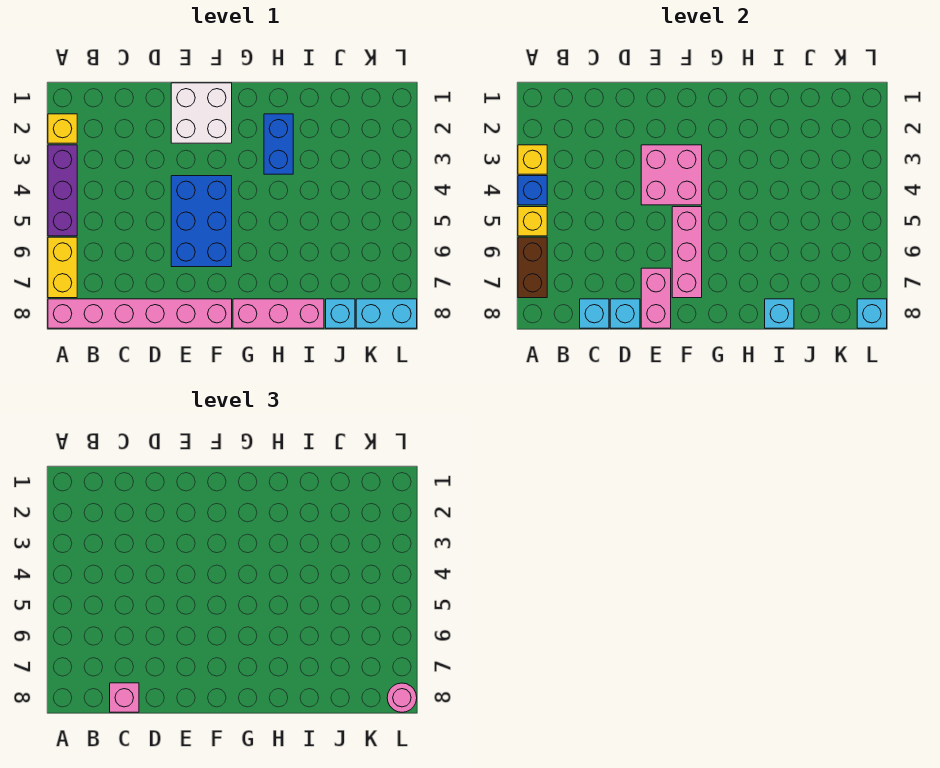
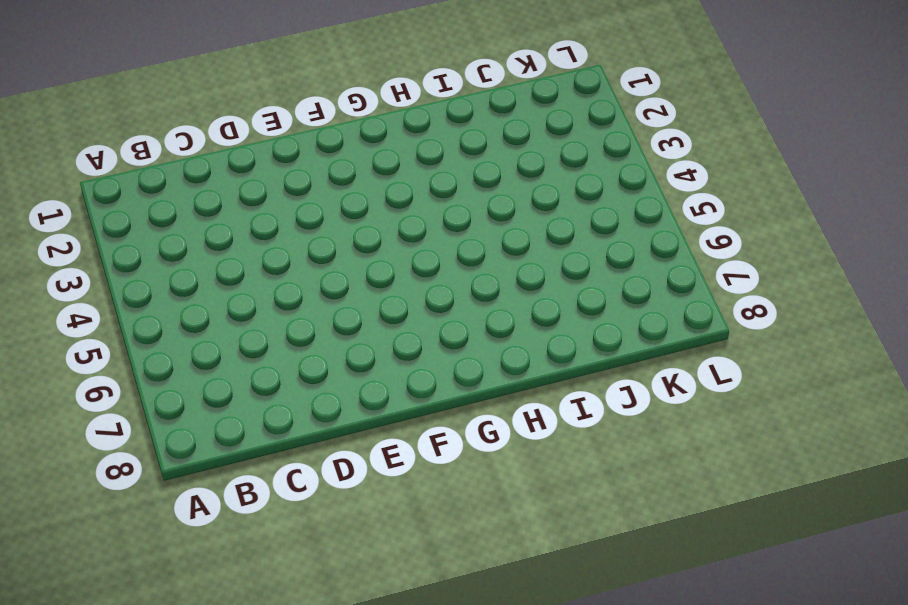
none -> yellow brick A2 level 1
none -> purple brick A3:A5 level 1
none -> yellow brick A6:A7 level 1

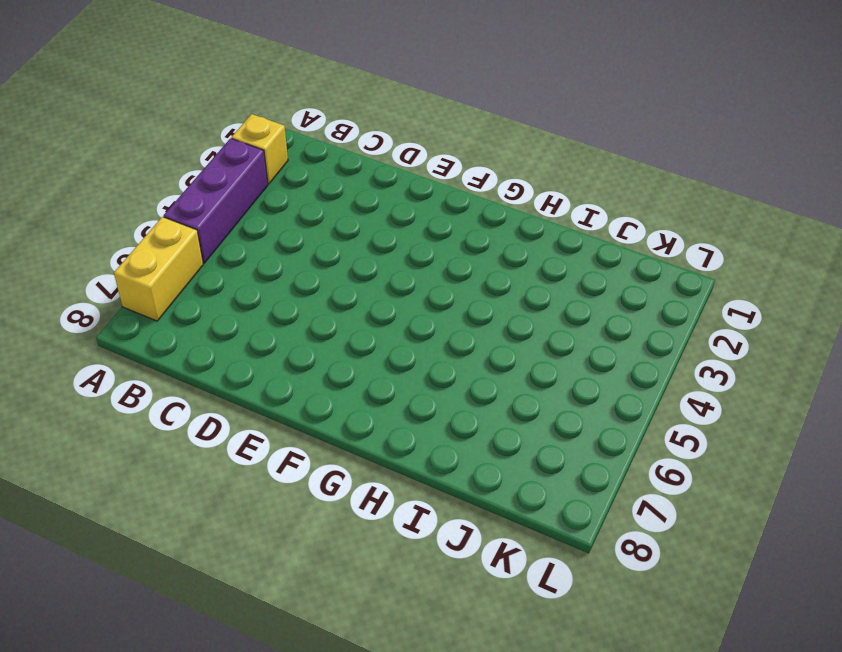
none -> pink brick A8:F8 level 1
none -> white brick E1:F2 level 1
none -> blue brick E4:F6 level 1

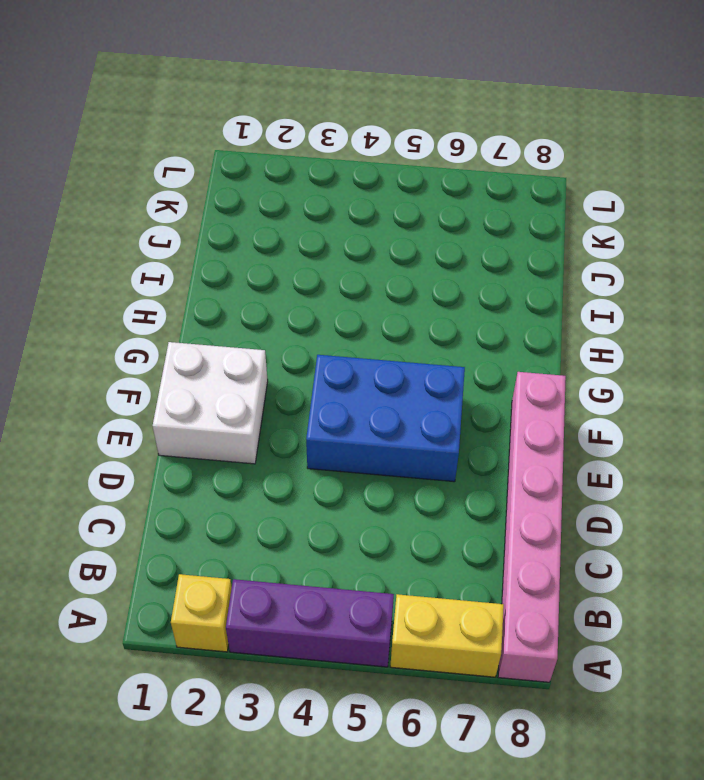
none -> pink brick G8:I8 level 1
none -> blue brick H2:H3 level 1
none -> cyan brick J8 level 1

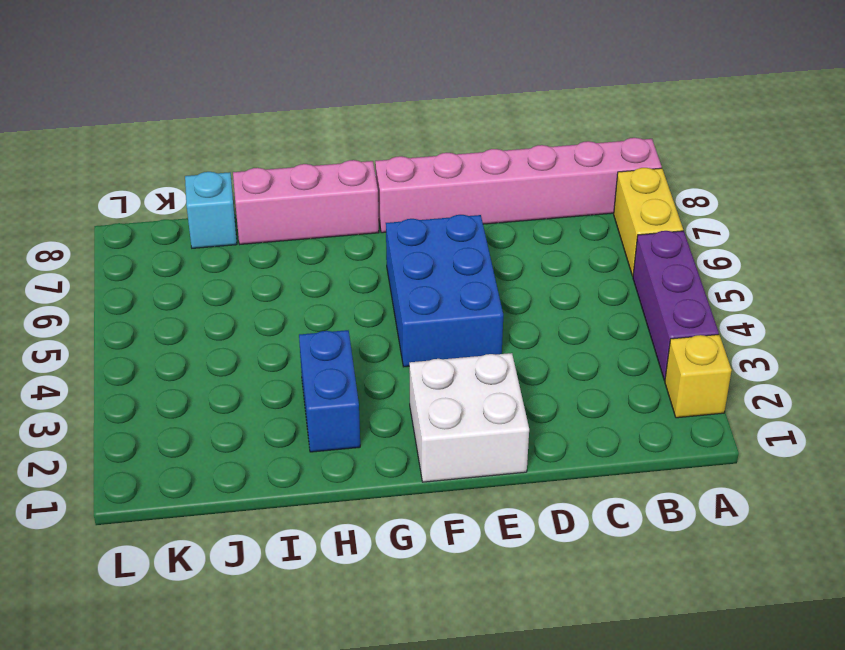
none -> cyan brick K8:L8 level 1
none -> yellow brick A3 level 2
none -> blue brick A4 level 2

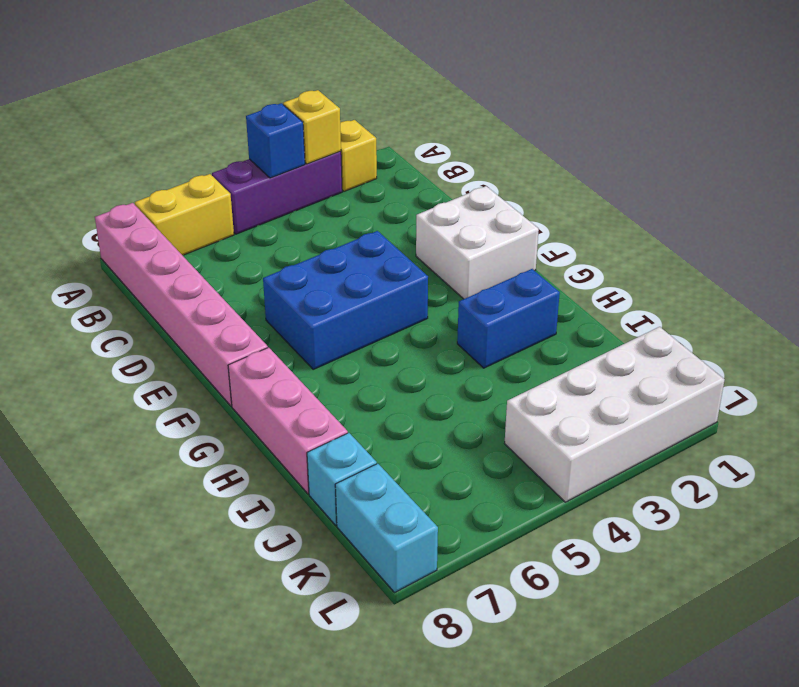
white brick K1:L4 level 1 -> none
none -> yellow brick A5 level 2
none -> brown brick A6:A7 level 2
none -> cyan brick C8 level 2

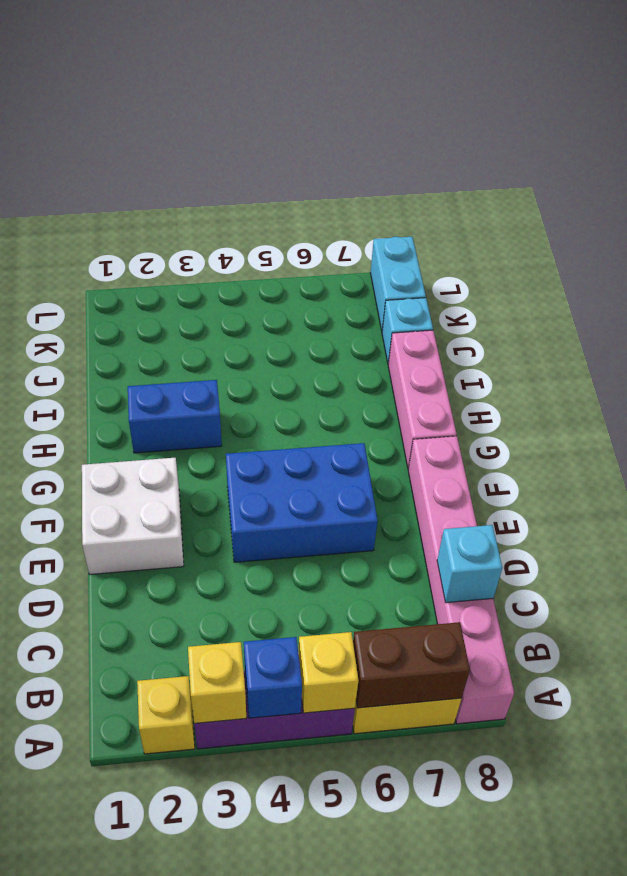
none -> cyan brick D8 level 2
none -> pink brick E3:F4 level 2
none -> pink brick E7:E8 level 2

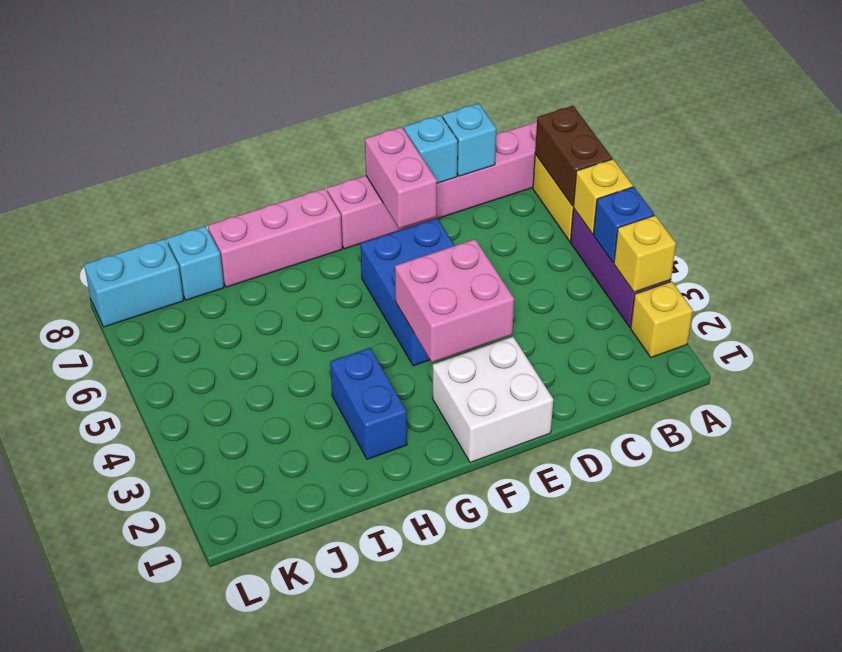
none -> pink brick F5:F7 level 2
none -> cyan brick I8 level 2
none -> cyan brick L8 level 2

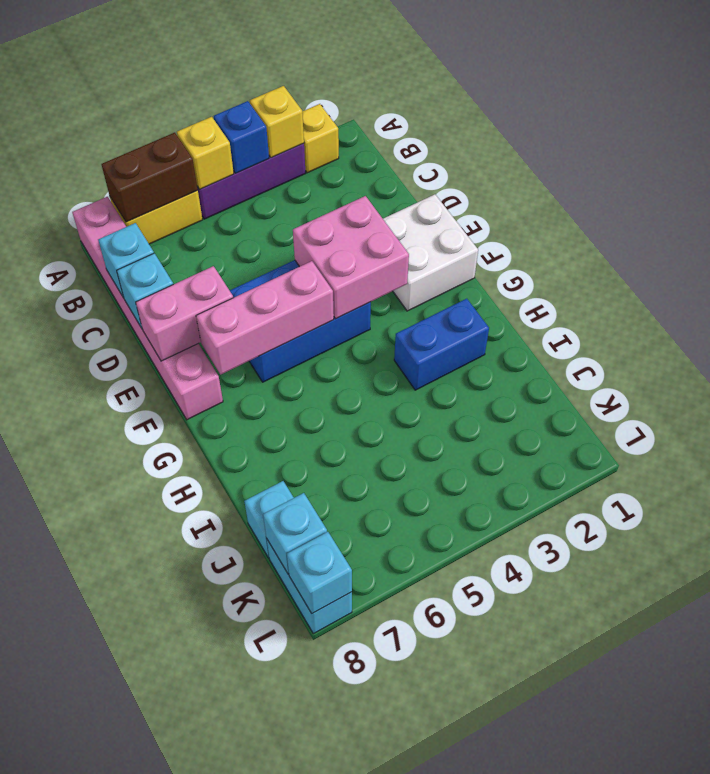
cyan brick K8 level 2 -> cyan brick I8 level 2
none -> pink brick G8:I8 level 1
none -> pink brick C8 level 3
none -> pink round brick L8 level 3

